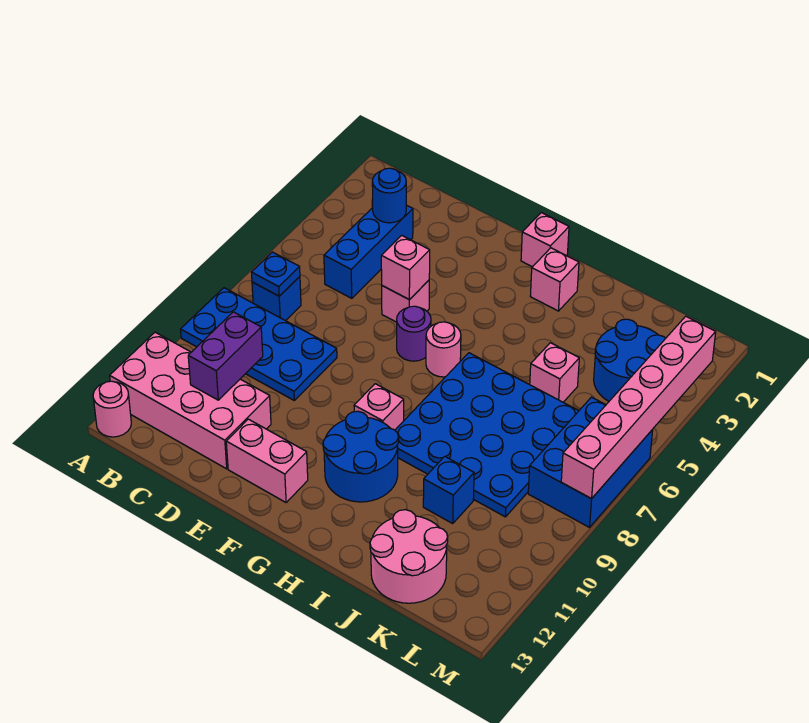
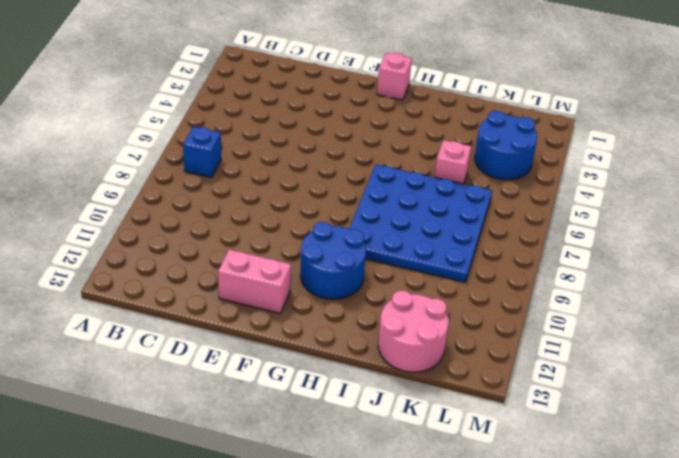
none -> blue plate A8:D9 level 1
none -> pink brick A11:D12 level 1
none -> pink round brick A13 level 1

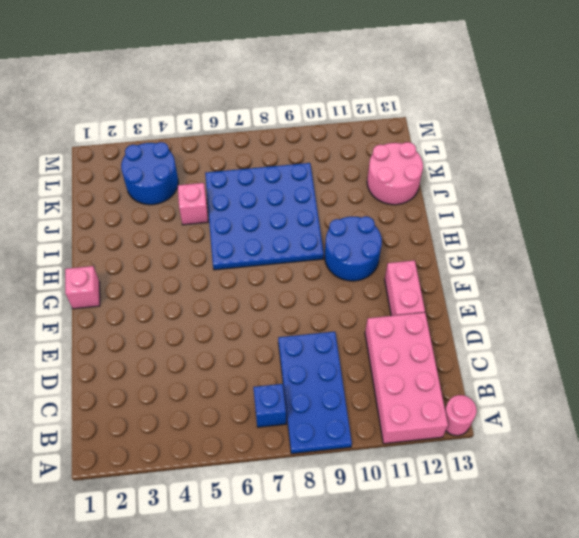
none -> blue brick C3:C5 level 1
none -> pink brick E5 level 1
none -> purple round brick F6 level 1

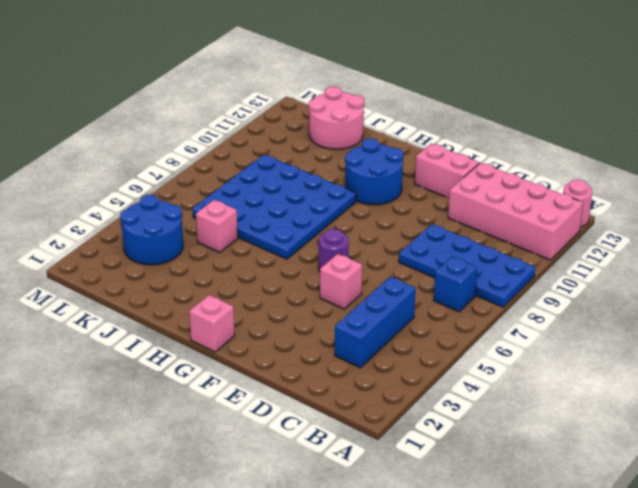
none -> pink round brick G6 level 1
none -> pink brick G9 level 1
none -> pink brick H2 level 1

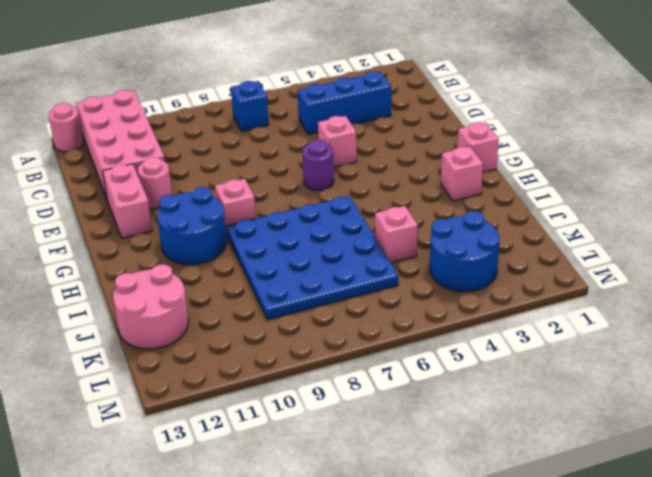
pink round brick E11 level 1 -> pink round brick G6 level 1
none -> blue plate A8:D9 level 1
none -> blue brick J10 level 1
none -> blue brick L6:M8 level 1

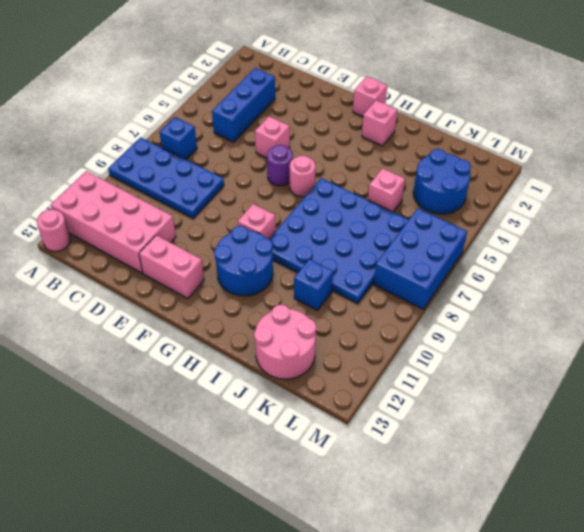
none -> blue plate B7 level 2
none -> blue round brick C3 level 2
none -> purple brick C10:C11 level 2

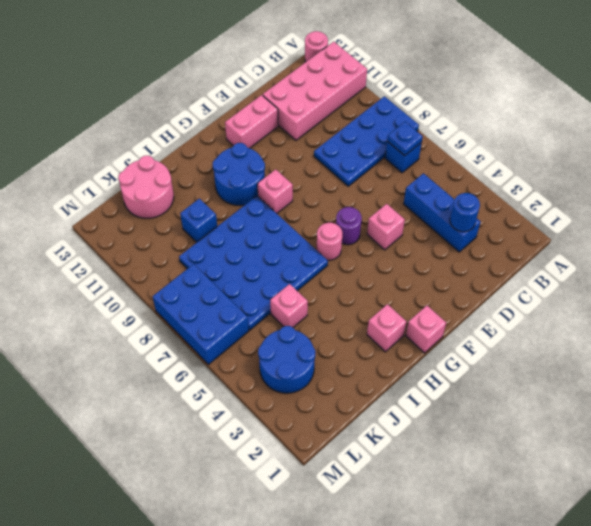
none -> purple brick C10:C11 level 2
none -> pink brick E5 level 2
none -> pink brick M3:M8 level 2

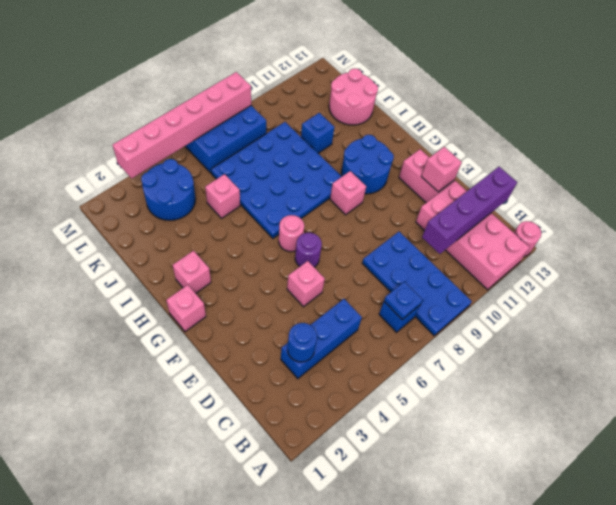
purple brick C10:C13 level 2 -> purple brick C10:C11 level 2
pink brick E12 level 2 -> pink brick E5 level 2

